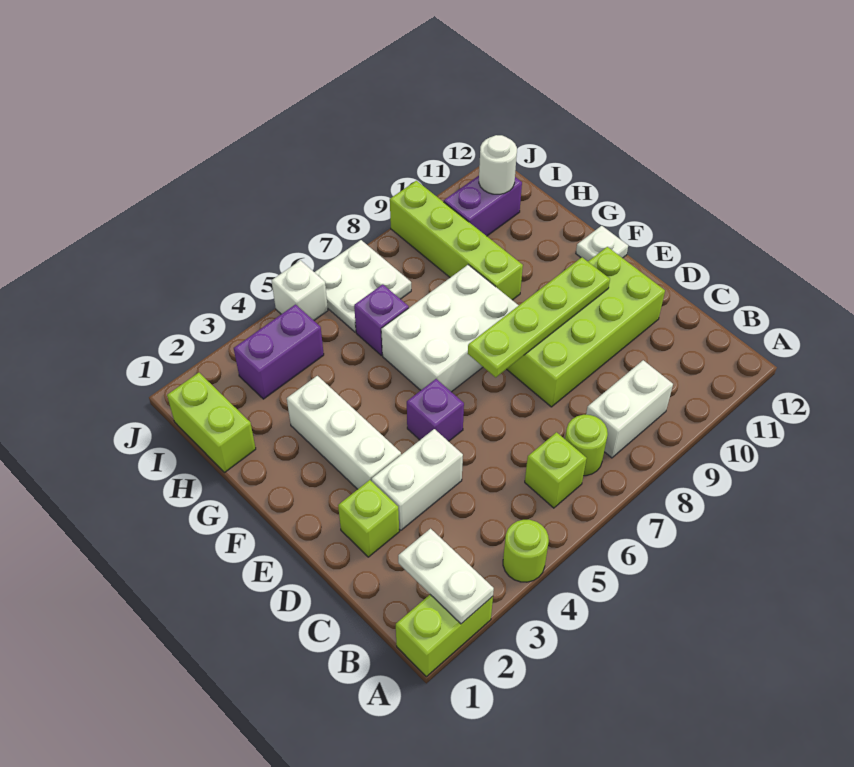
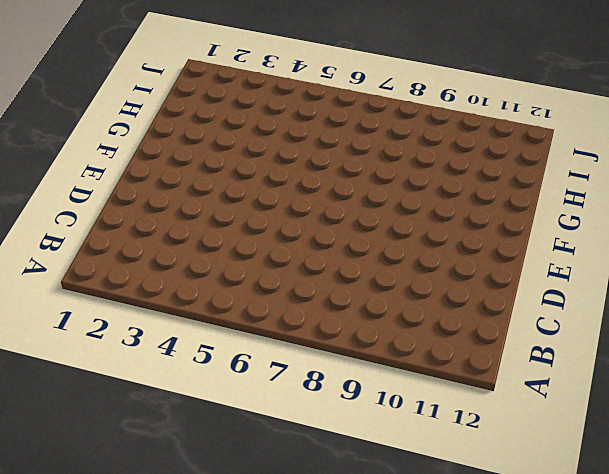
none -> lime brick A1:A2 level 1
none -> lime round brick A4 level 1
none -> lime brick B6 level 1

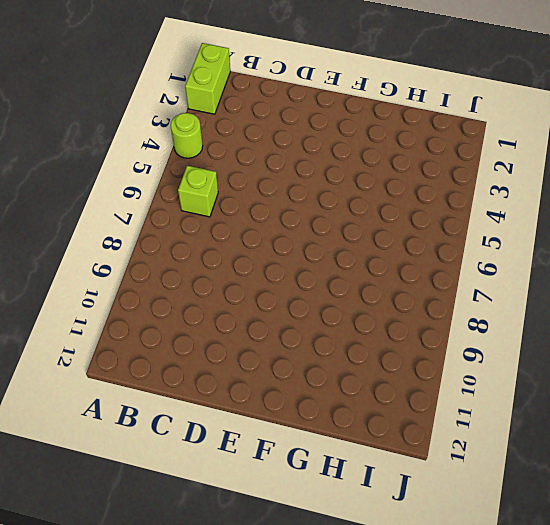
none -> lime round brick B7 level 1
none -> white brick B8:B9 level 1
none -> lime brick D2 level 1

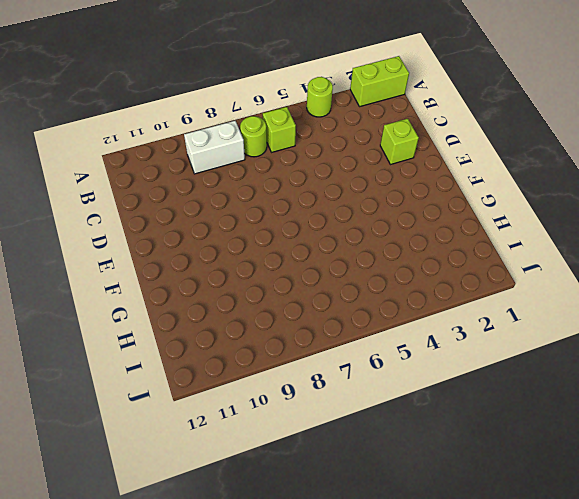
none -> white brick D3:D4 level 1
none -> lime brick D8:E11 level 1
none -> white brick E3:G3 level 1

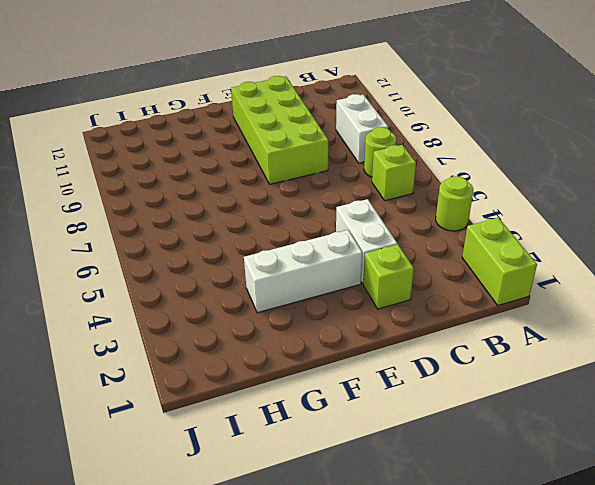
none -> purple brick E5 level 1
none -> white brick F6:G8 level 1
none -> white plate F12 level 1

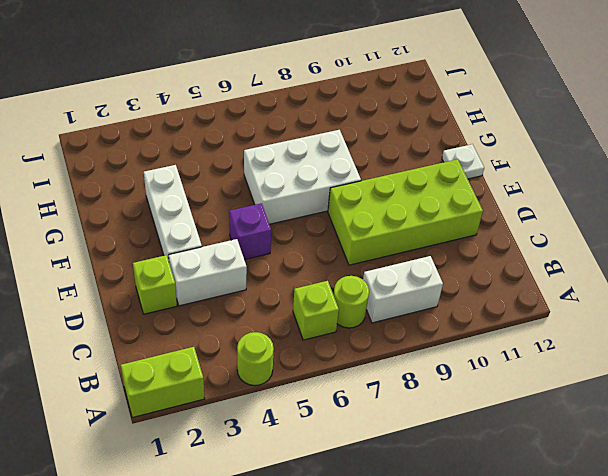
none -> lime brick G9:J9 level 1
none -> lime brick H1:I1 level 1
none -> purple brick H6 level 1

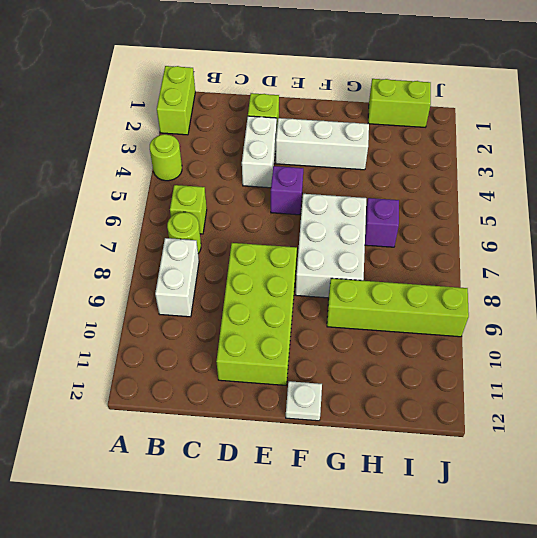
none -> purple brick I3:I4 level 1
none -> white plate I6:J7 level 1
none -> purple brick I10:I11 level 1

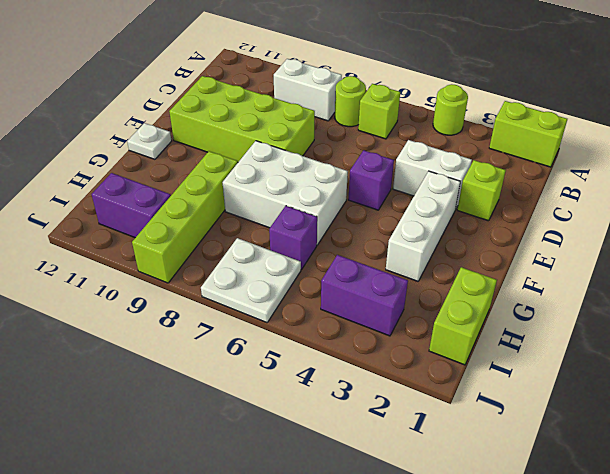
none -> white brick J5 level 1
none -> white plate A2:B2 level 2
none -> lime plate E7:E10 level 2

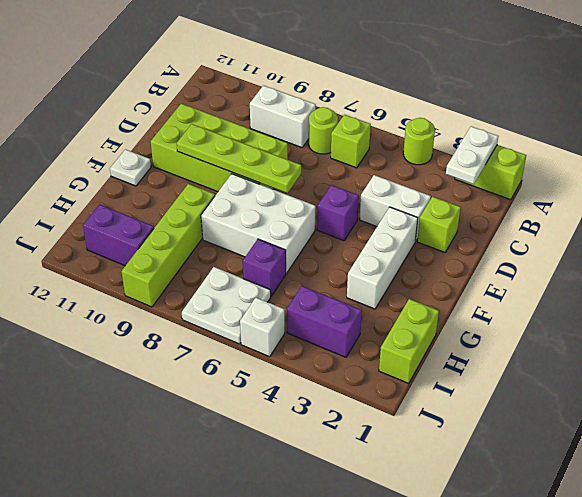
none -> white round brick I11 level 2

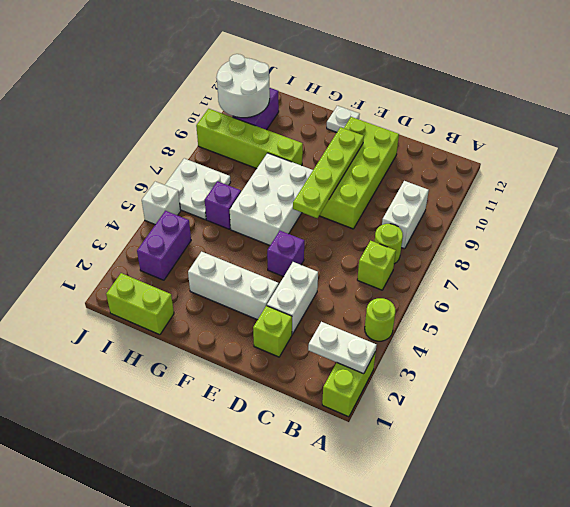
white round brick I10:J11 level 2 -> white round brick I11 level 2

